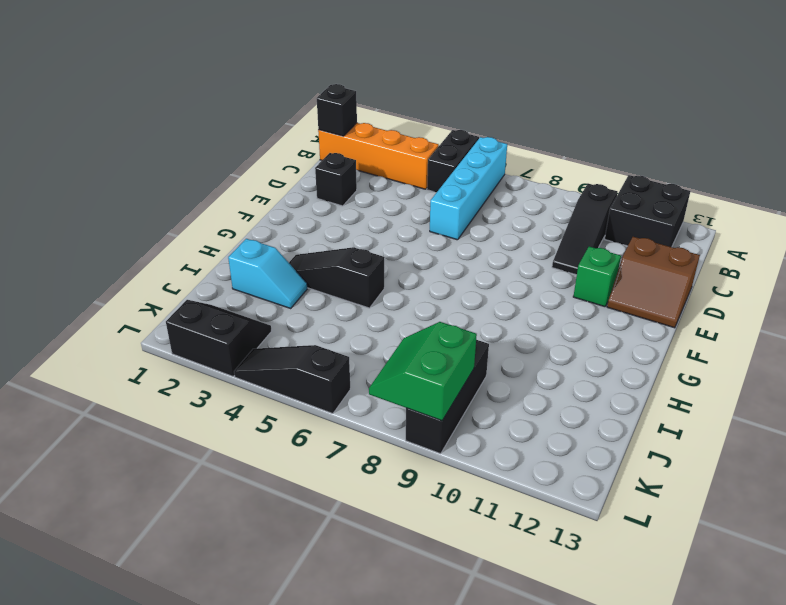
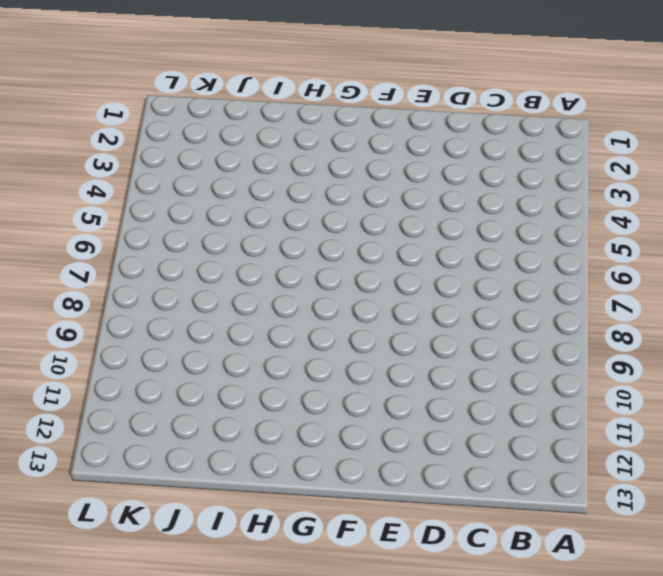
none -> black brick A5:B5 level 1
none -> cyan brick A6:D6 level 1
none -> black brick A11:B12 level 1

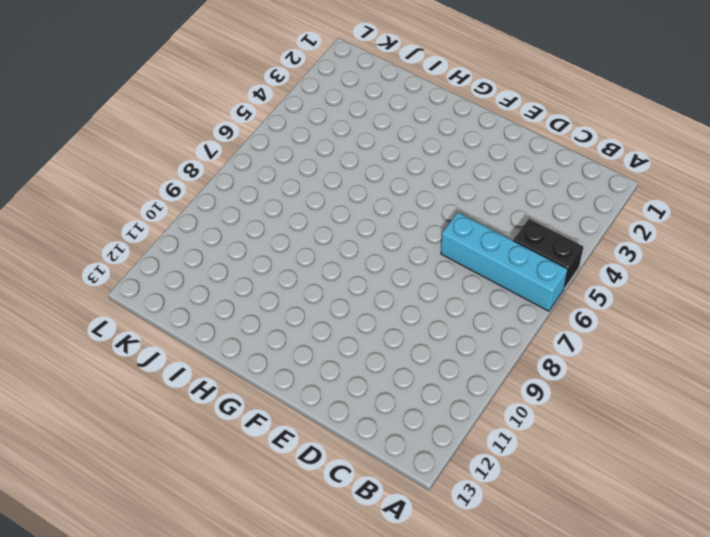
none -> black brick A11:B12 level 1
none -> orange brick B1:B4 level 1
none -> black slope B10:D10 level 1 top B

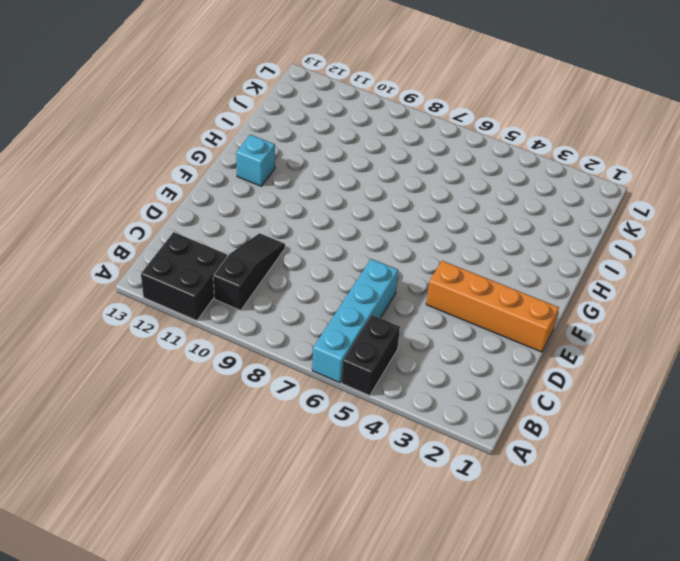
orange brick E1:E4 level 1 -> orange brick B1:B4 level 1
cyan brick G12 level 1 -> none
none -> black brick D2 level 1
none -> brown slope D12:E13 level 1 top D
none -> green brick E11 level 1

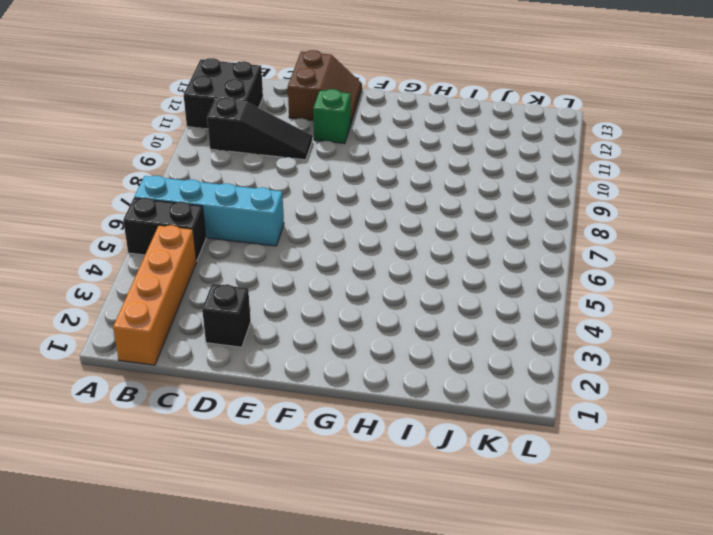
none -> black slope H3:H5 level 1 top 5
none -> cyan slope I2:I3 level 1 top 2
none -> black brick J9:L9 level 1

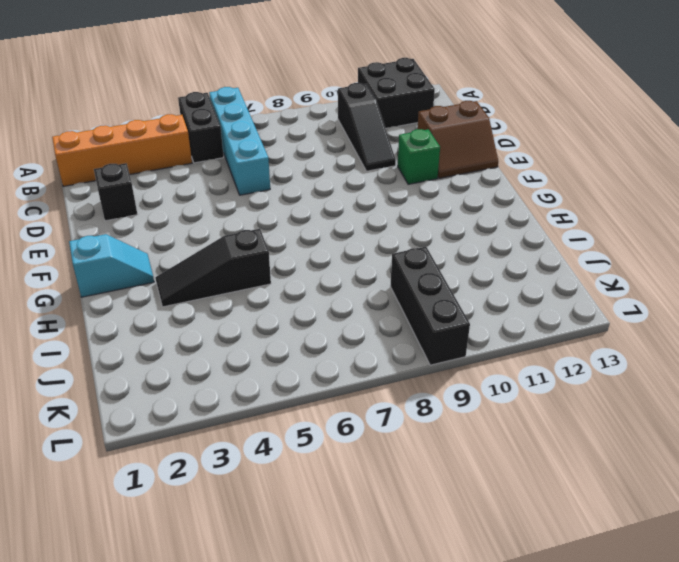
cyan slope G1:G2 level 1 top 1 -> cyan slope I2:I3 level 1 top 2
none -> black slope K2:L3 level 1 top L
none -> black slope L4:L6 level 1 top 6
none -> black brick B1 level 2

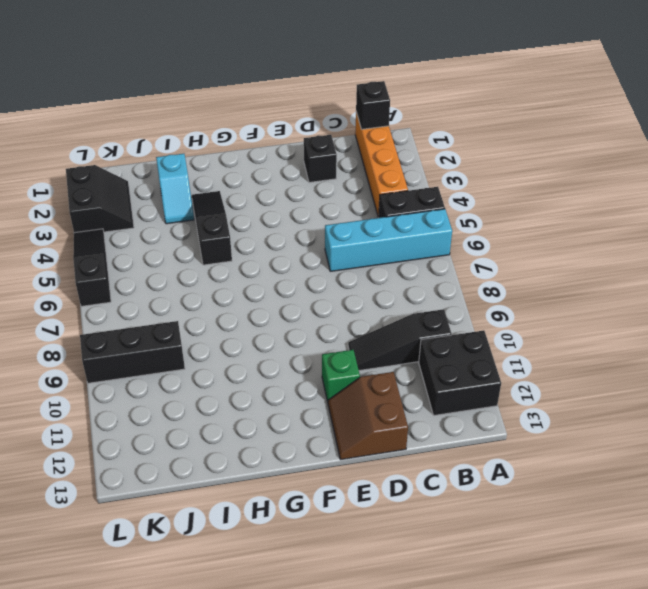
none -> green slope K8:L9 level 2 top 9

